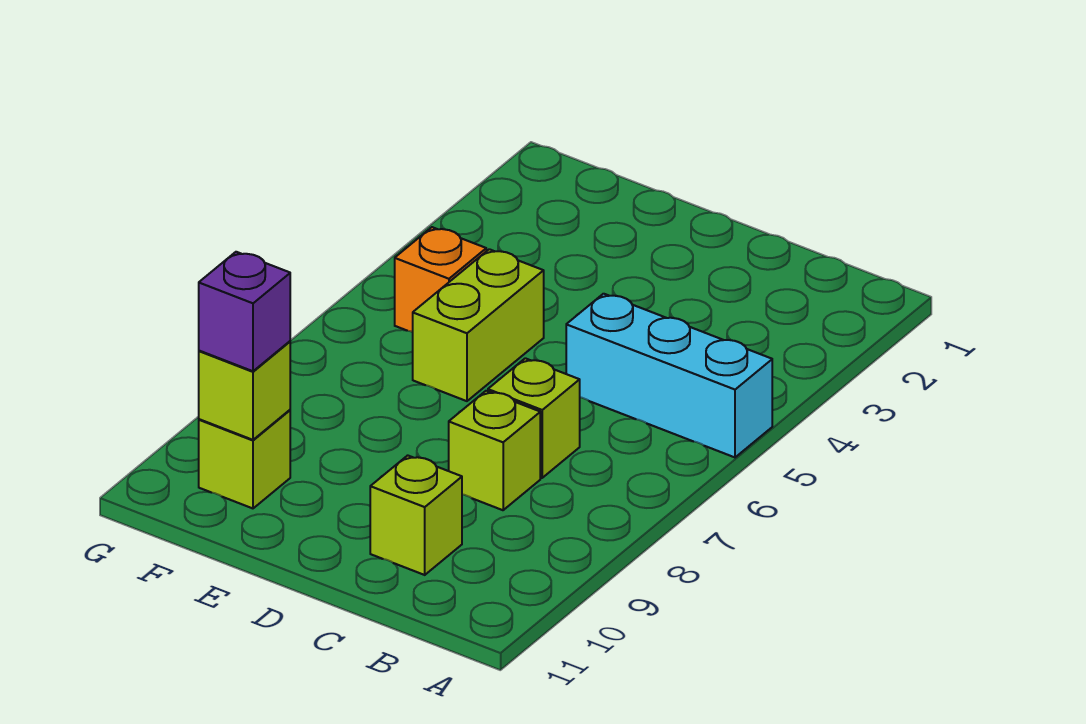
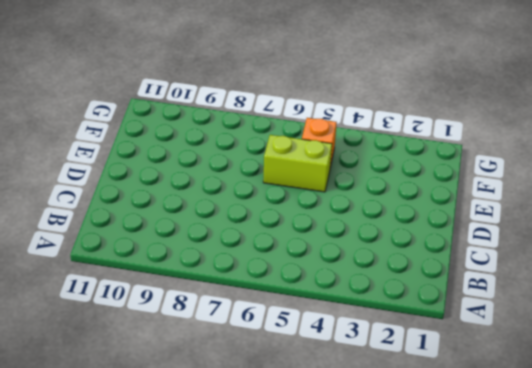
none -> cyan brick A5:C5 level 1
none -> lime brick C7 level 1

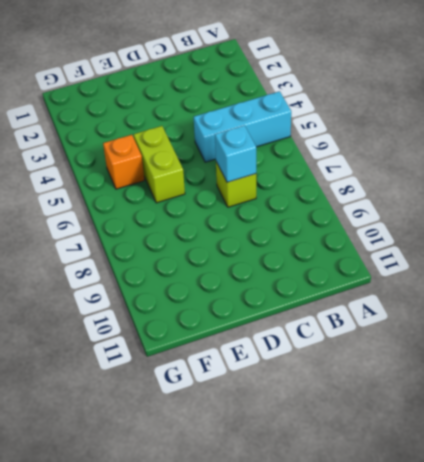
cyan brick C7 level 2 -> none
none -> lime brick C8 level 1
none -> lime brick C10 level 1

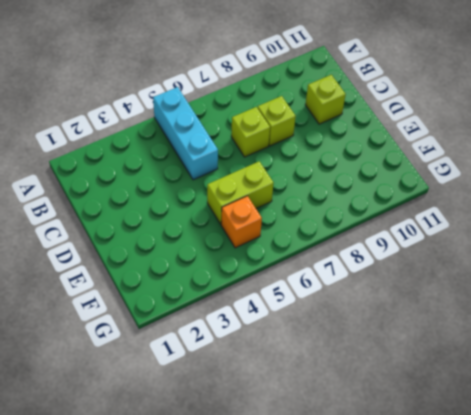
none -> lime brick F10 level 1
none -> lime brick F10 level 2

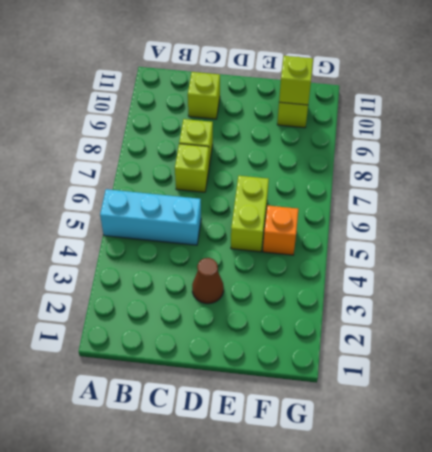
brown cone D3 level 1 -> none
none -> purple brick F10 level 3

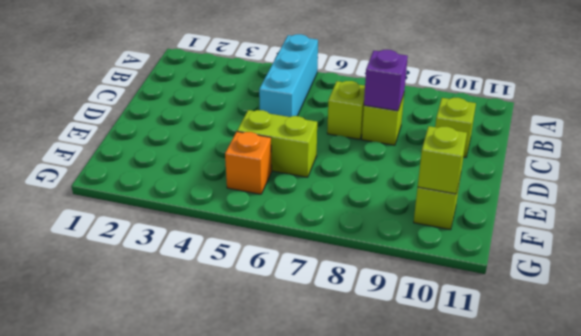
purple brick C8 level 2 -> purple brick F10 level 3

